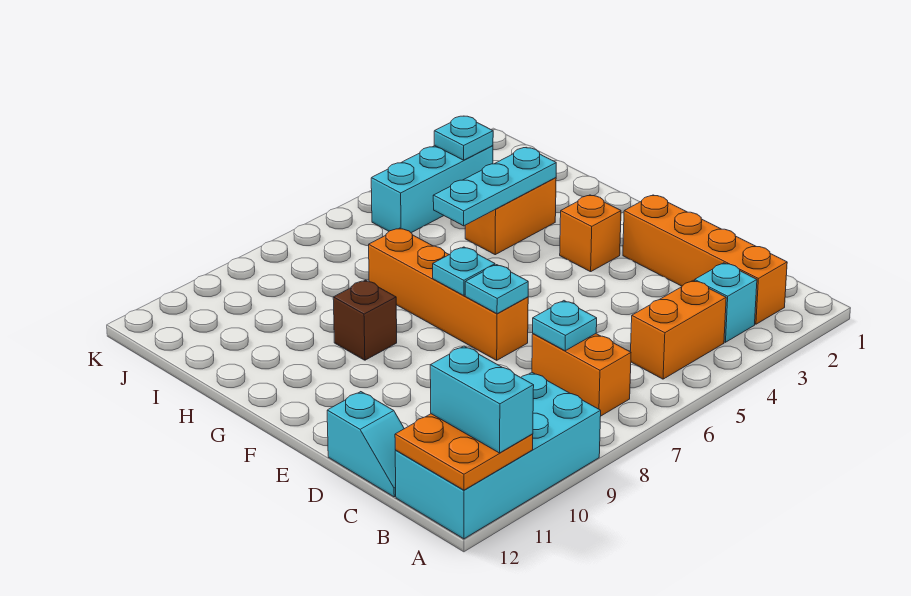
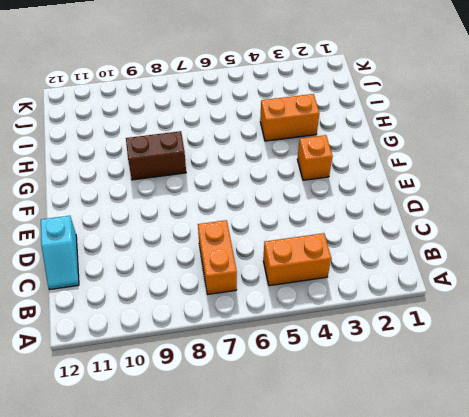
brown brick G8:G9 level 1 -> brown brick G9 level 1
none -> cyan brick A9:B12 level 1
none -> orange brick B2:E2 level 1
none -> cyan brick B3 level 1

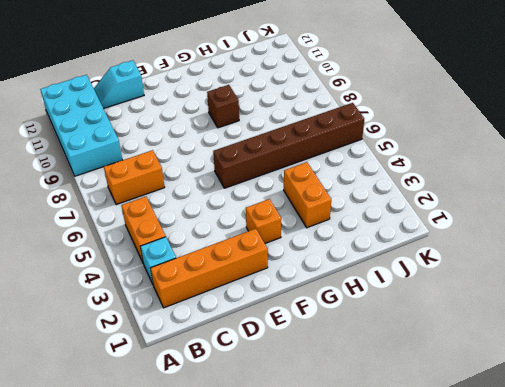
brown brick F6:K6 level 1 -> none
none -> orange brick E7:H7 level 1
none -> cyan brick J3:J5 level 1
none -> orange plate A11:B12 level 2

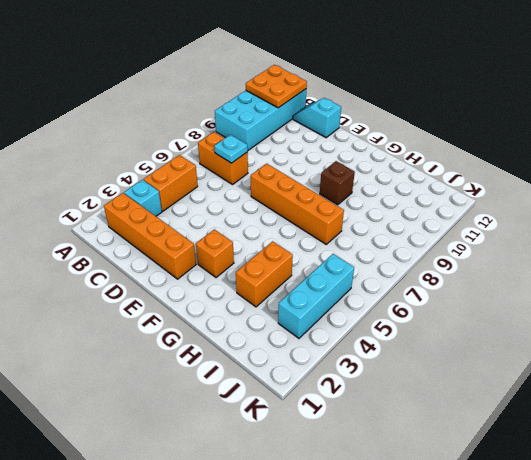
none -> cyan plate E7 level 2
none -> cyan plate F7 level 2
none -> cyan plate H3:H5 level 2

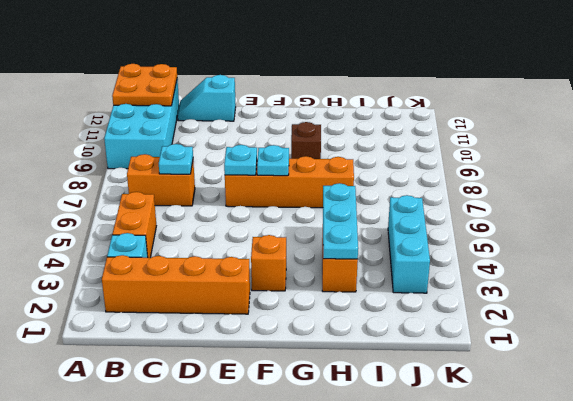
none -> cyan plate J3 level 2
none -> cyan brick A11:B11 level 3

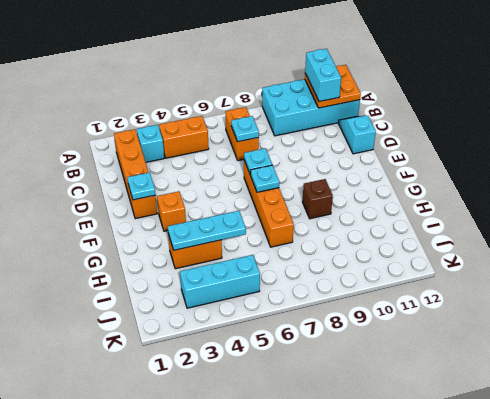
cyan plate E2 level 2 -> cyan plate J3 level 2

